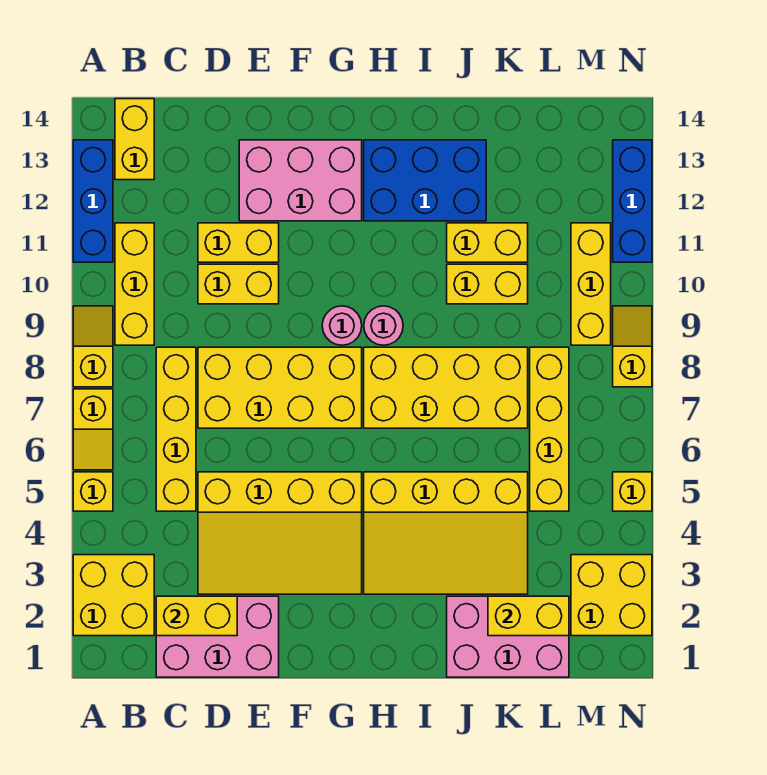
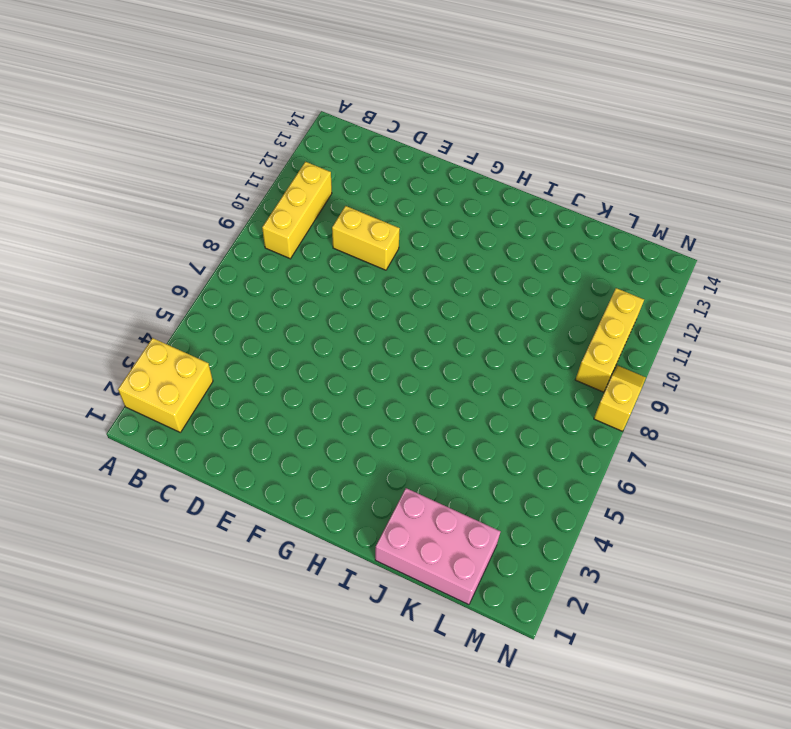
none -> yellow brick A5 level 1
none -> yellow slope A6:A7 level 1 top 7
none -> yellow slope A8:A9 level 1 top 8
none -> blue brick A11:A13 level 1

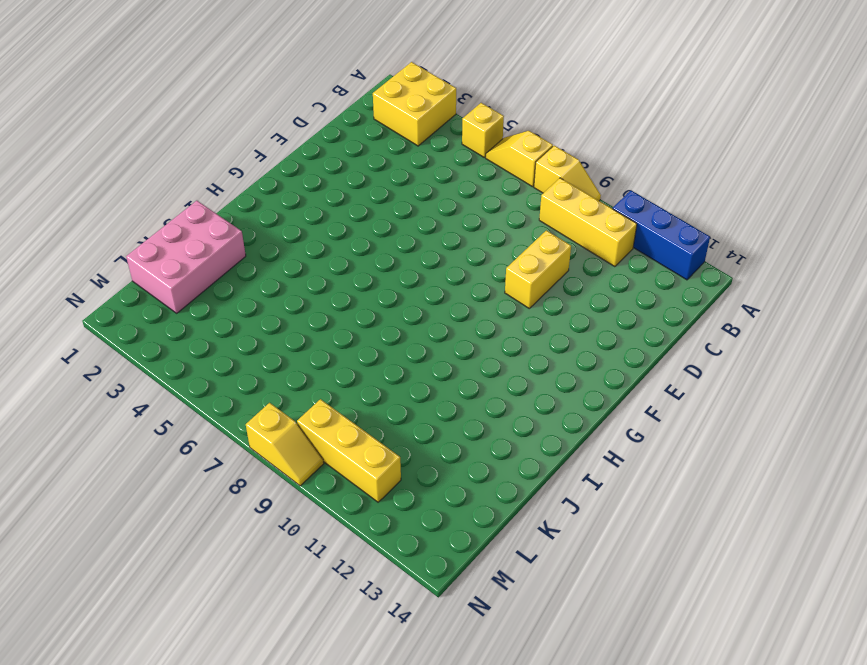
none -> yellow brick B13:B14 level 1
none -> pink brick C1:E2 level 1
none -> yellow brick C5:C8 level 1
none -> yellow slope D3:G5 level 1 top 5

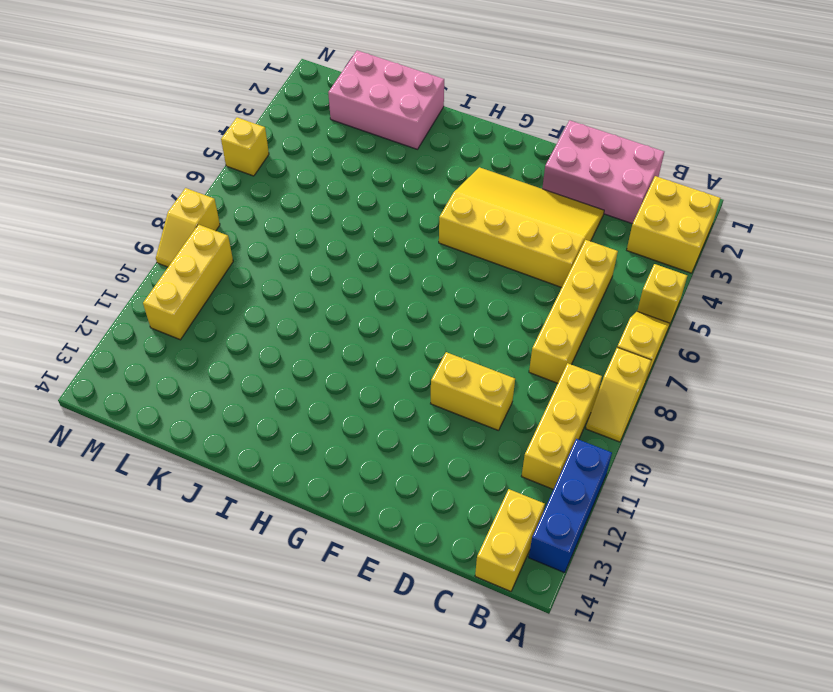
none -> yellow brick D7:G8 level 1
none -> yellow brick D11:E11 level 1
none -> pink brick E12:G13 level 1
none -> pink round brick G9 level 1

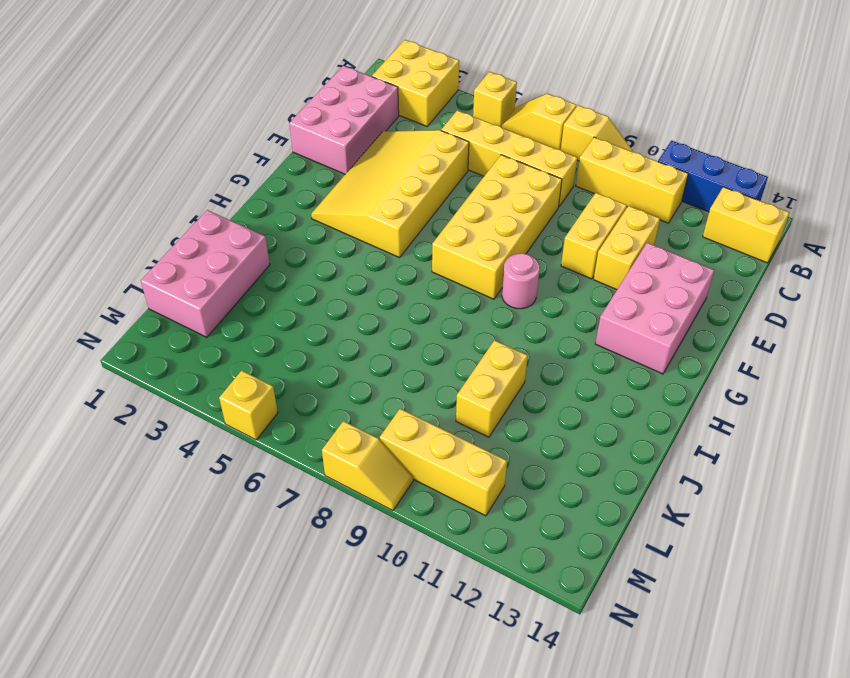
none -> yellow slope H3:K5 level 1 top 5
none -> yellow brick H7:K8 level 1
none -> pink round brick H9 level 1
none -> blue brick H12:J13 level 1

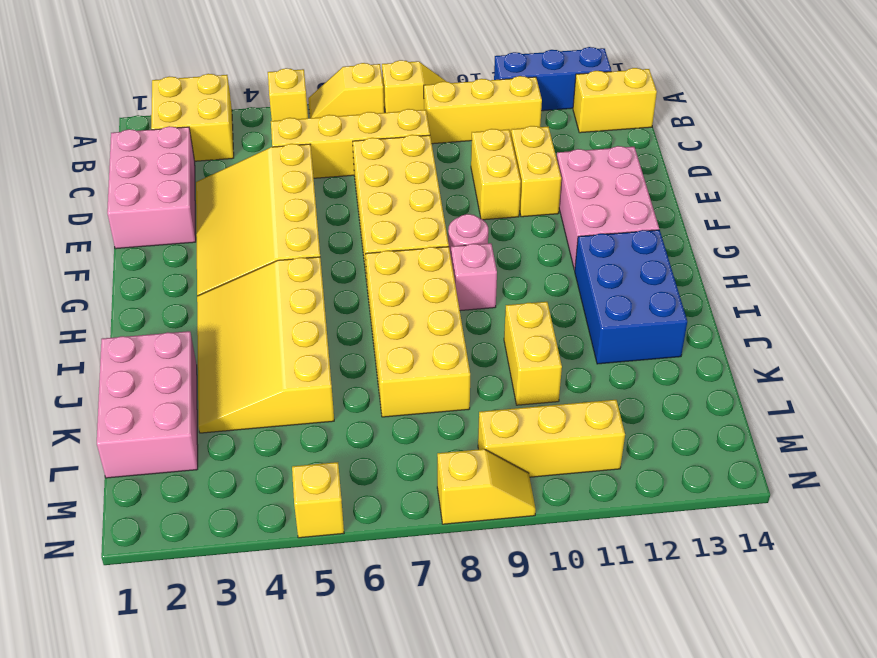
pink brick H9 level 1 -> pink round brick H9 level 1
none -> yellow brick J11:K11 level 1
none -> yellow brick L5:L8 level 1
none -> yellow brick M2:N3 level 1
none -> blue brick N11:N13 level 1

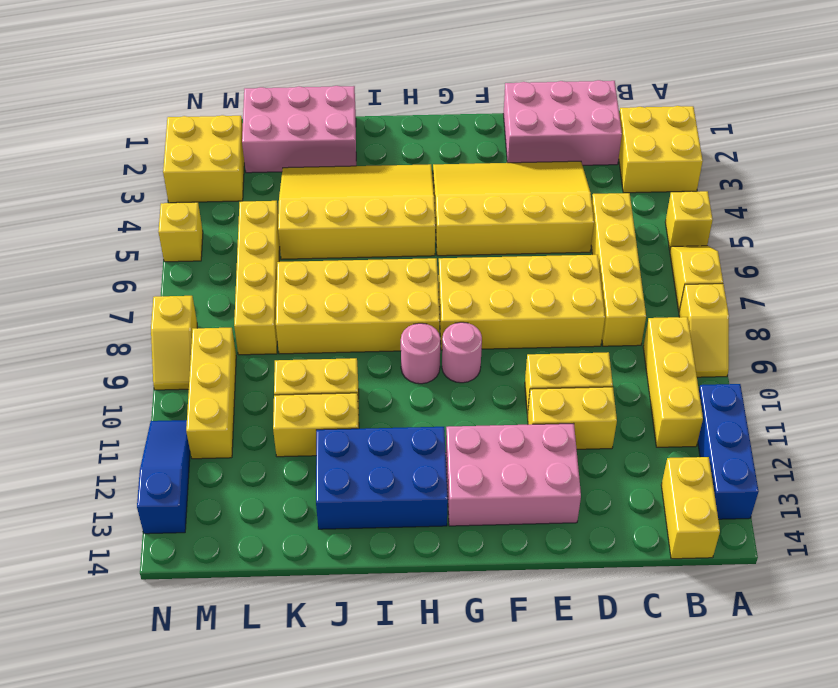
blue slope N11:N13 level 1 top 13 -> blue brick N11:N13 level 1
none -> yellow brick C2:D2 level 2
none -> yellow brick K2:L2 level 2

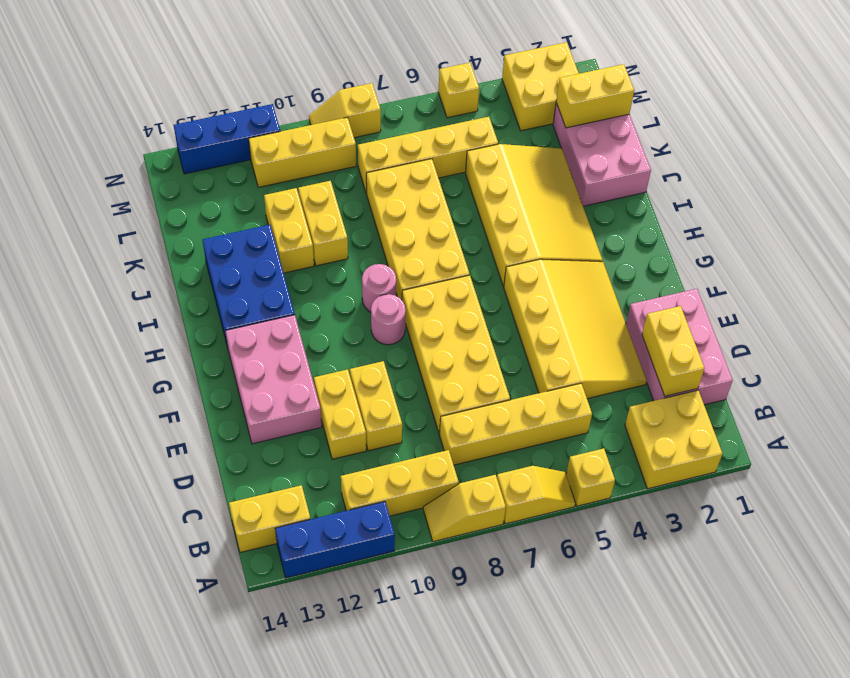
yellow brick L1:L2 level 2 -> yellow brick K2:L2 level 2

